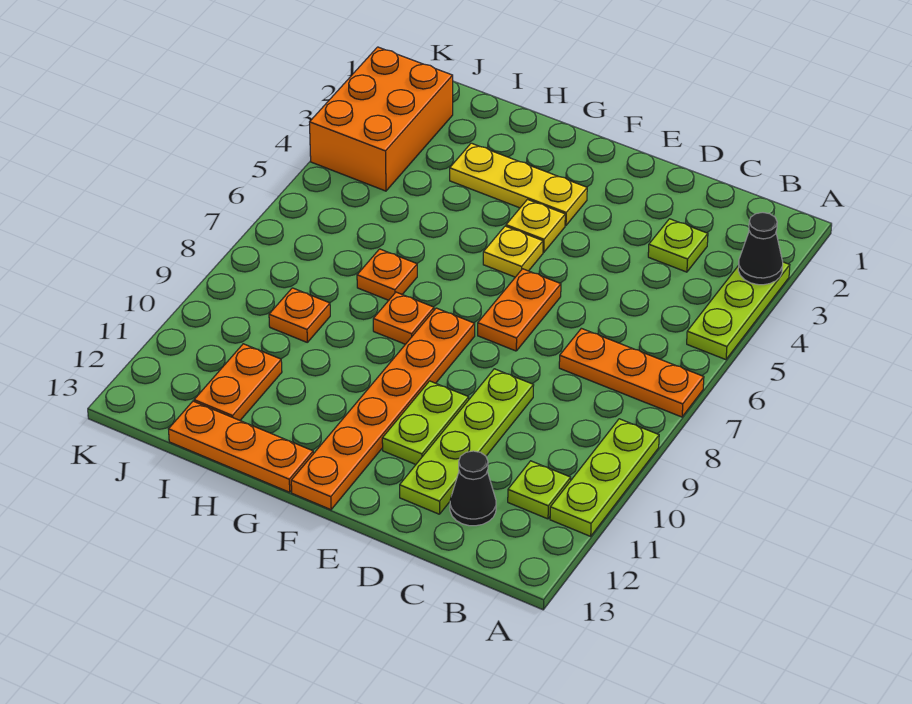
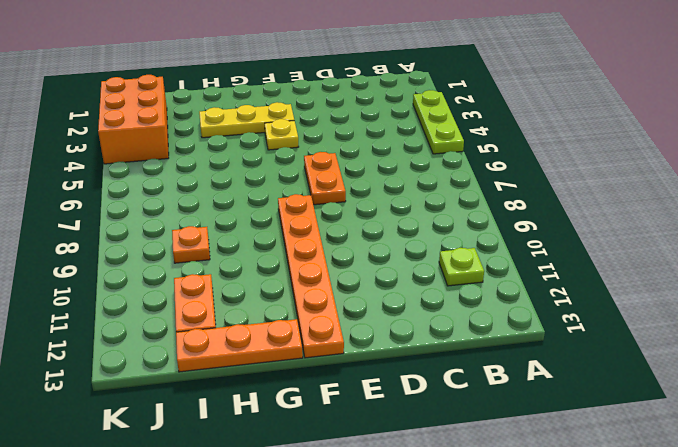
none -> orange plate A7:C7 level 1
none -> lime plate A9:A11 level 1
none -> lime plate C3 level 1

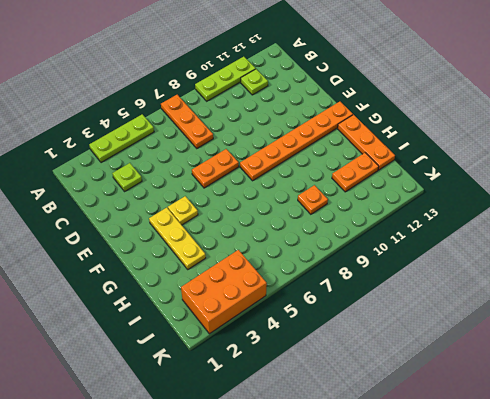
none -> black cone C12 level 1
none -> lime plate D9:D12 level 1
none -> lime plate E10:E11 level 1

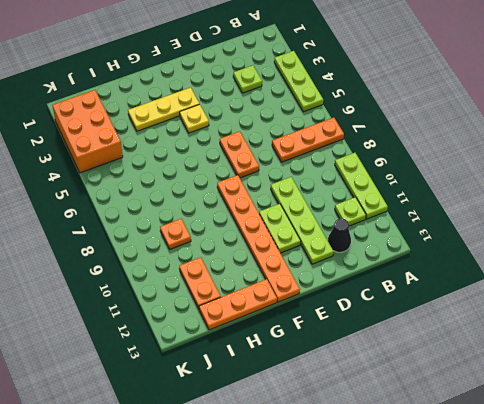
none -> yellow plate F5 level 1
none -> orange plate G8 level 1
none -> orange plate H7 level 1

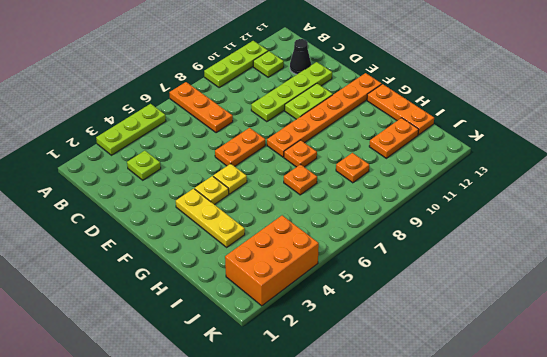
none -> black cone A3 level 2

